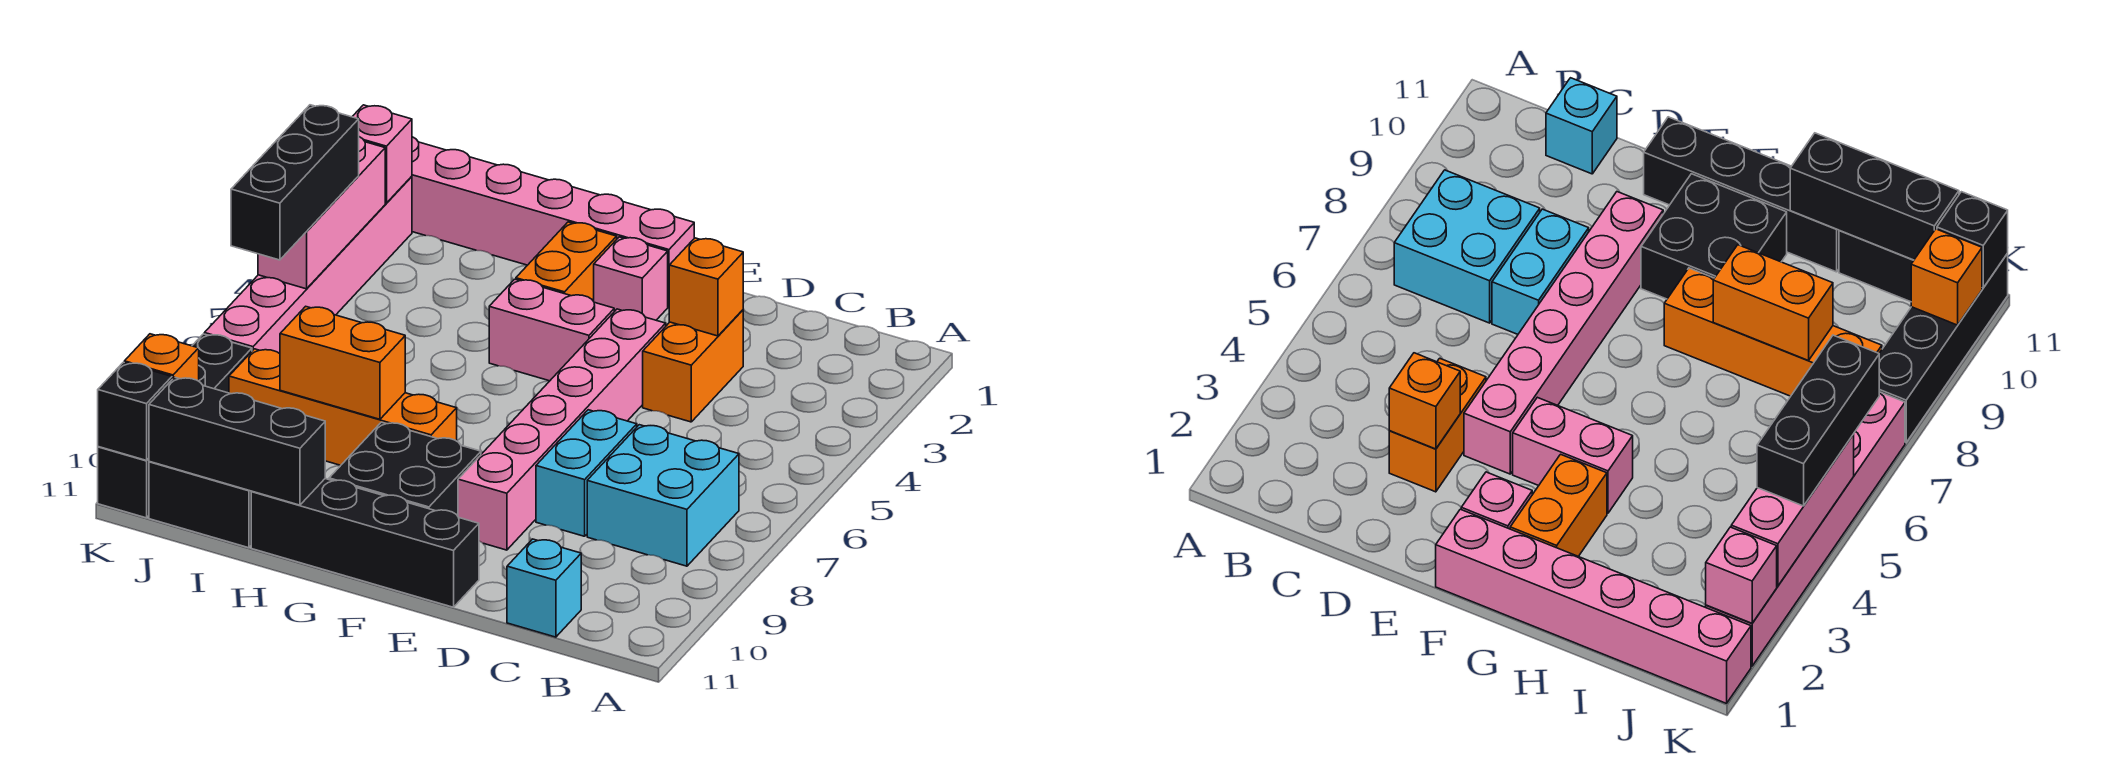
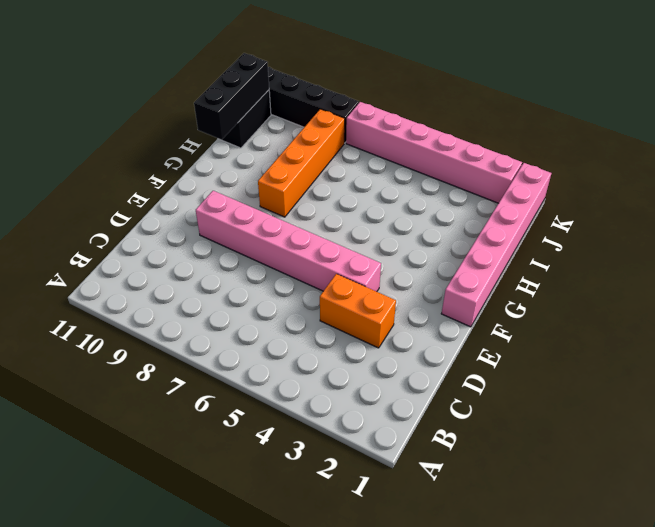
none -> cyan brick B7:C8 level 1
none -> cyan brick C11 level 1
none -> cyan brick D7:D8 level 1

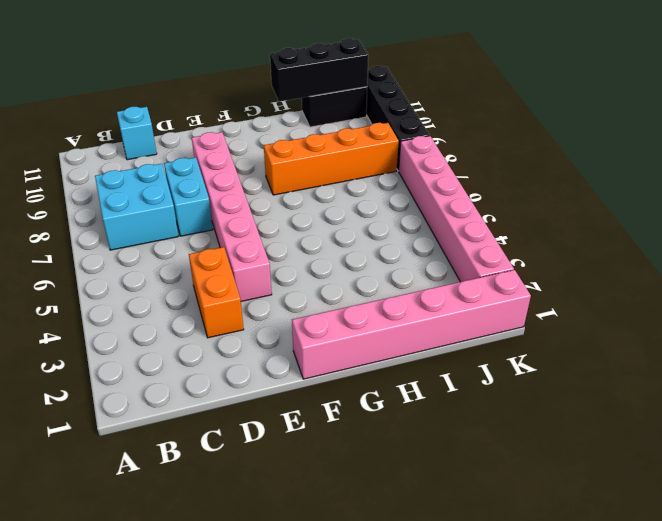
none -> black brick E11:H11 level 1
none -> pink brick F2 level 1
none -> pink brick F4:G4 level 1

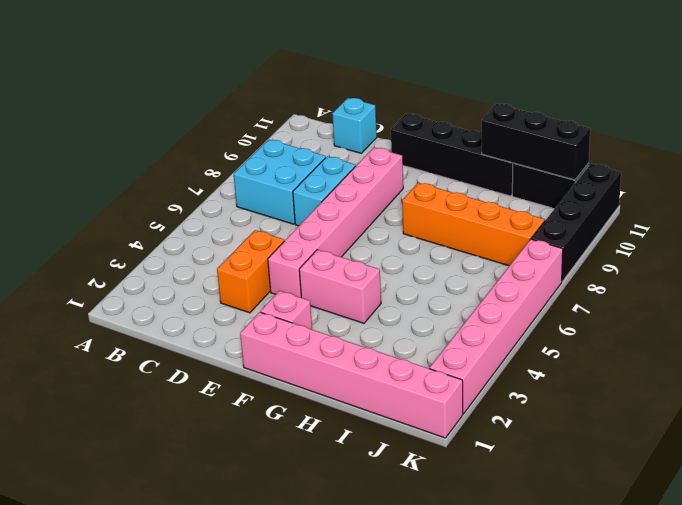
none -> black brick F9:G10 level 1
none -> orange brick G2:G3 level 1
none -> orange brick D3 level 2

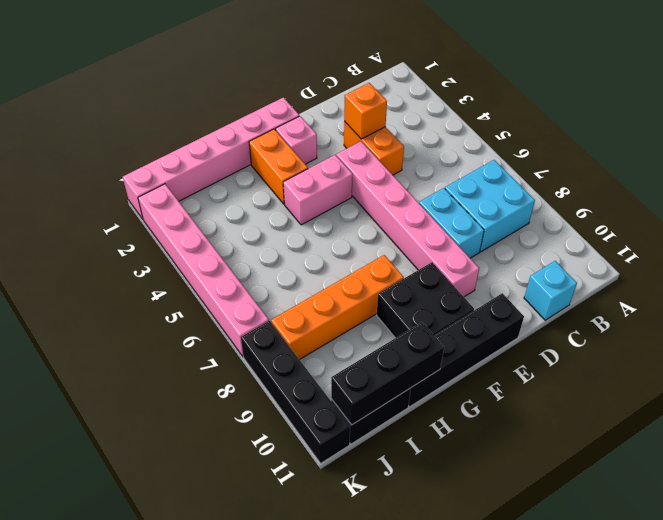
none -> orange brick H8:I8 level 2
none -> pink brick K2 level 2
none -> pink brick K3:K5 level 2

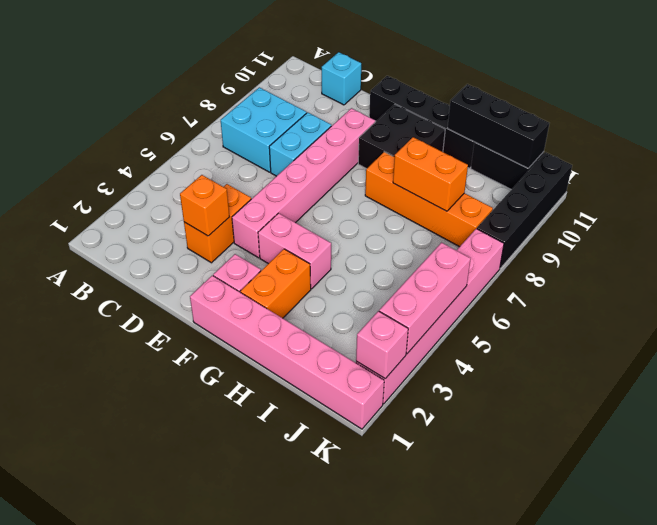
none -> orange brick K10 level 2
none -> black brick K11 level 2
none -> black brick K4:K6 level 3

